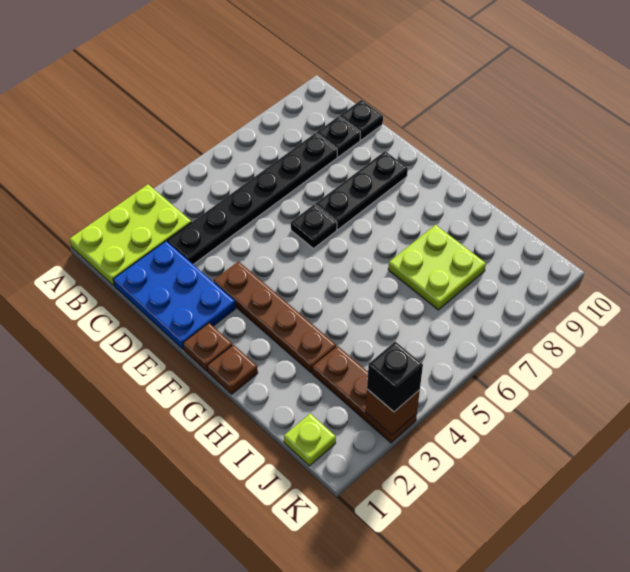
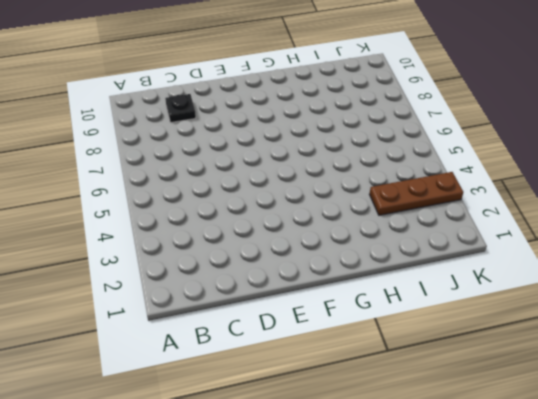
none -> lime plate A1:B3 level 1
none -> blue plate C1:E2 level 1
none -> black plate C3:C8 level 1

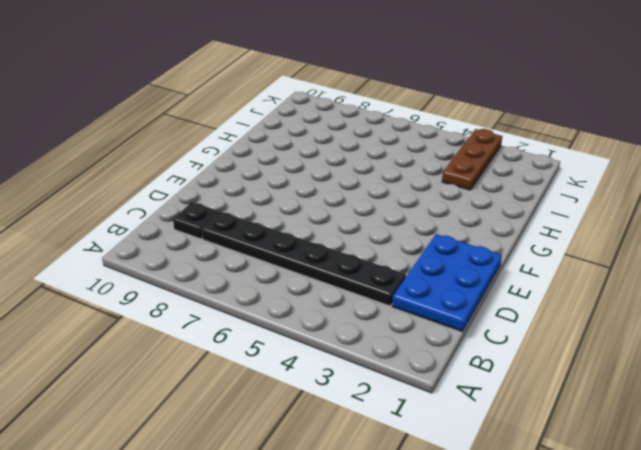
none -> lime plate A1:B3 level 1
none -> black plate C10 level 1
none -> brown plate E3:H3 level 1

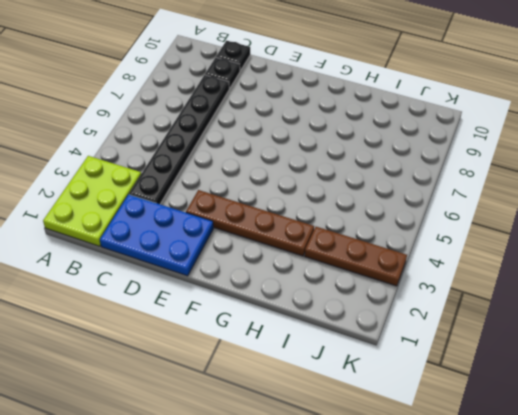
none -> black plate E6 level 1
none -> black plate E7:E9 level 1
none -> brown plate F1 level 1

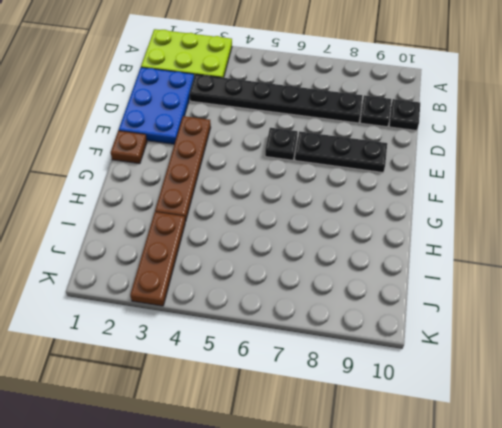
none -> brown plate G1 level 1
none -> lime plate H7:I8 level 1
none -> lime plate J1 level 1

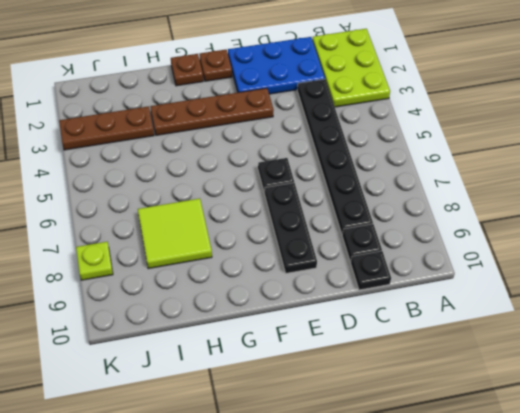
lime tile H7:I8 level 1 -> lime plate H7:I8 level 1
lime plate K8 level 1 -> lime plate J1 level 1
none -> brown brick K3 level 2
none -> black brick K3 level 3

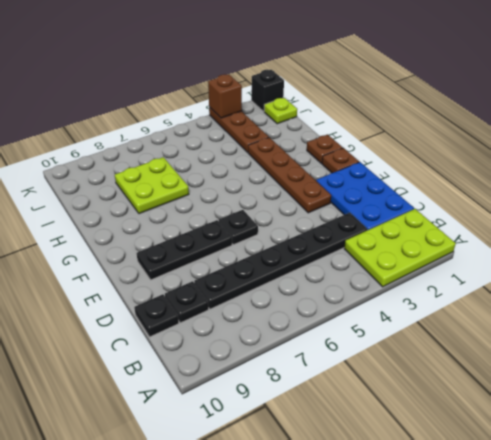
black brick K1 level 1 -> black brick K3 level 3

